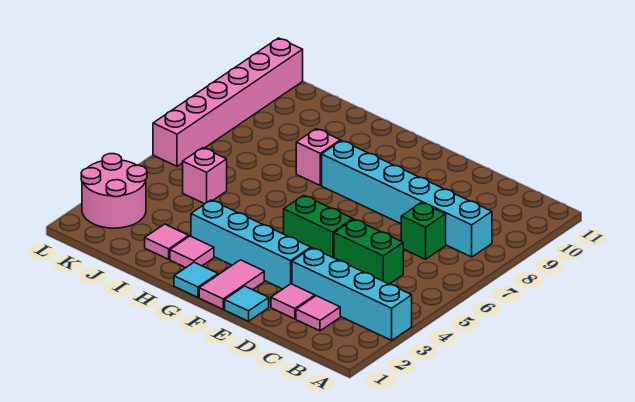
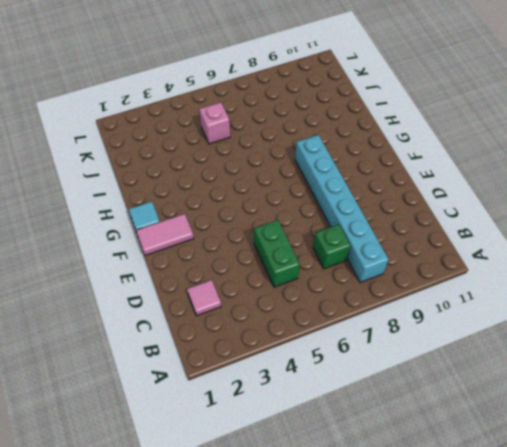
none -> cyan brick A3:D3 level 1
none -> pink tile D2 level 1
none -> cyan tile E1 level 1

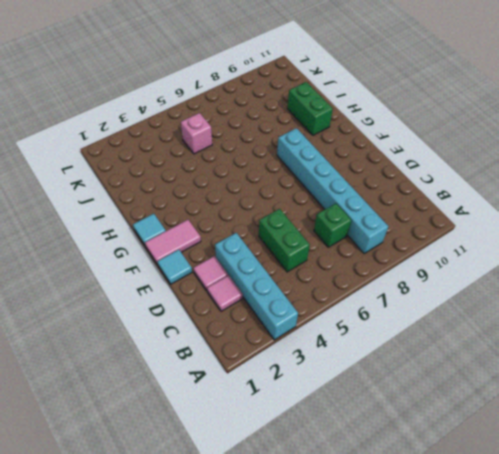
green brick H10:I10 level 1 -> green brick E5:F5 level 1
none -> cyan brick E3:H3 level 1
none -> pink tile H2 level 1
none -> pink brick H8 level 1

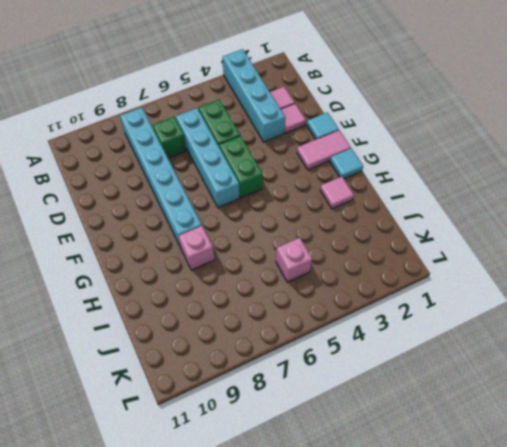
cyan brick C6:F6 level 1 -> cyan brick E3:H3 level 1
none -> pink tile I2 level 1
none -> pink round brick K2:L3 level 1
none -> pink brick L6:L11 level 1

